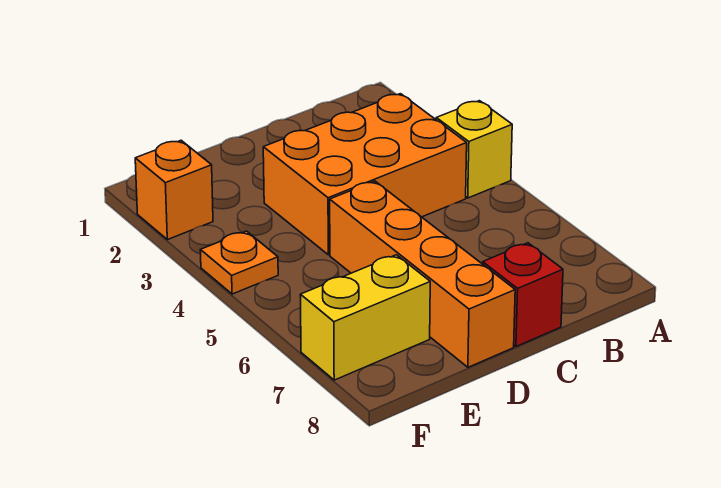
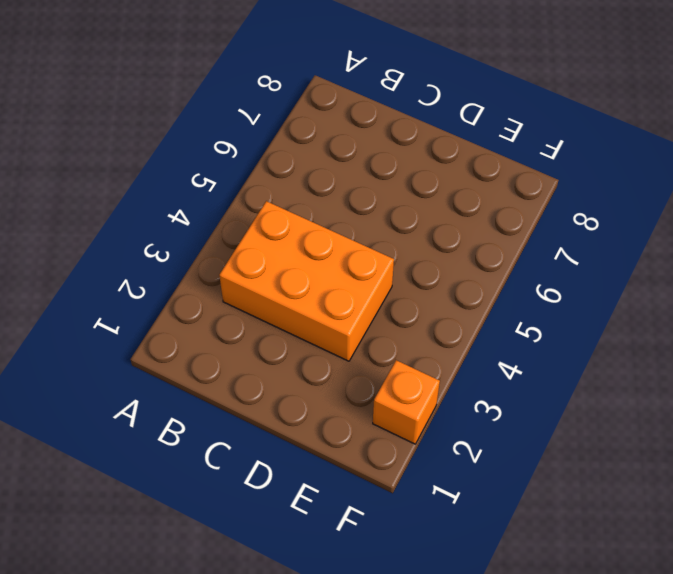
none -> yellow brick A4 level 1
none -> red brick C8 level 1

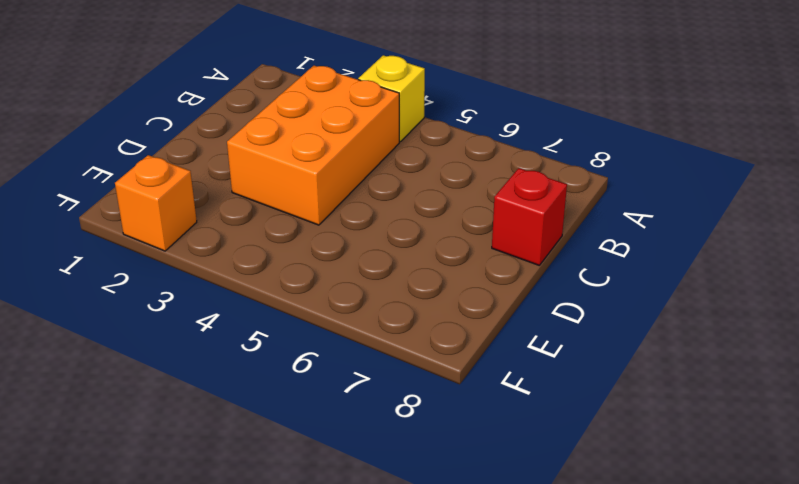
none -> orange brick D5:D8 level 1
none -> yellow brick E7:F7 level 1

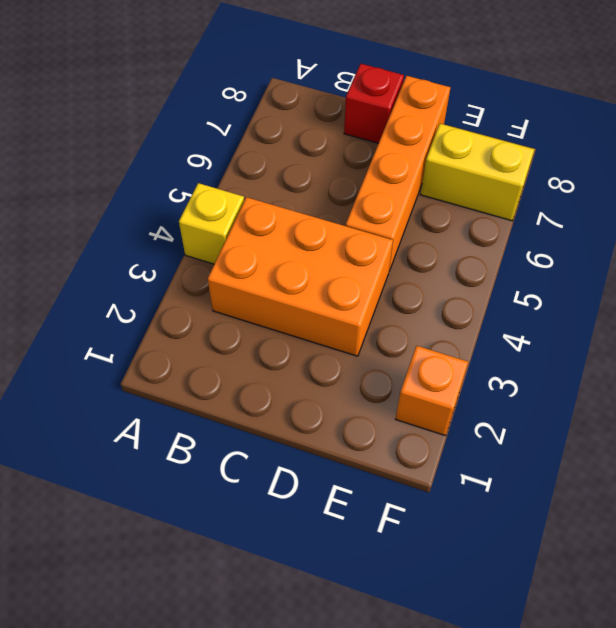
none -> orange plate F4 level 1

